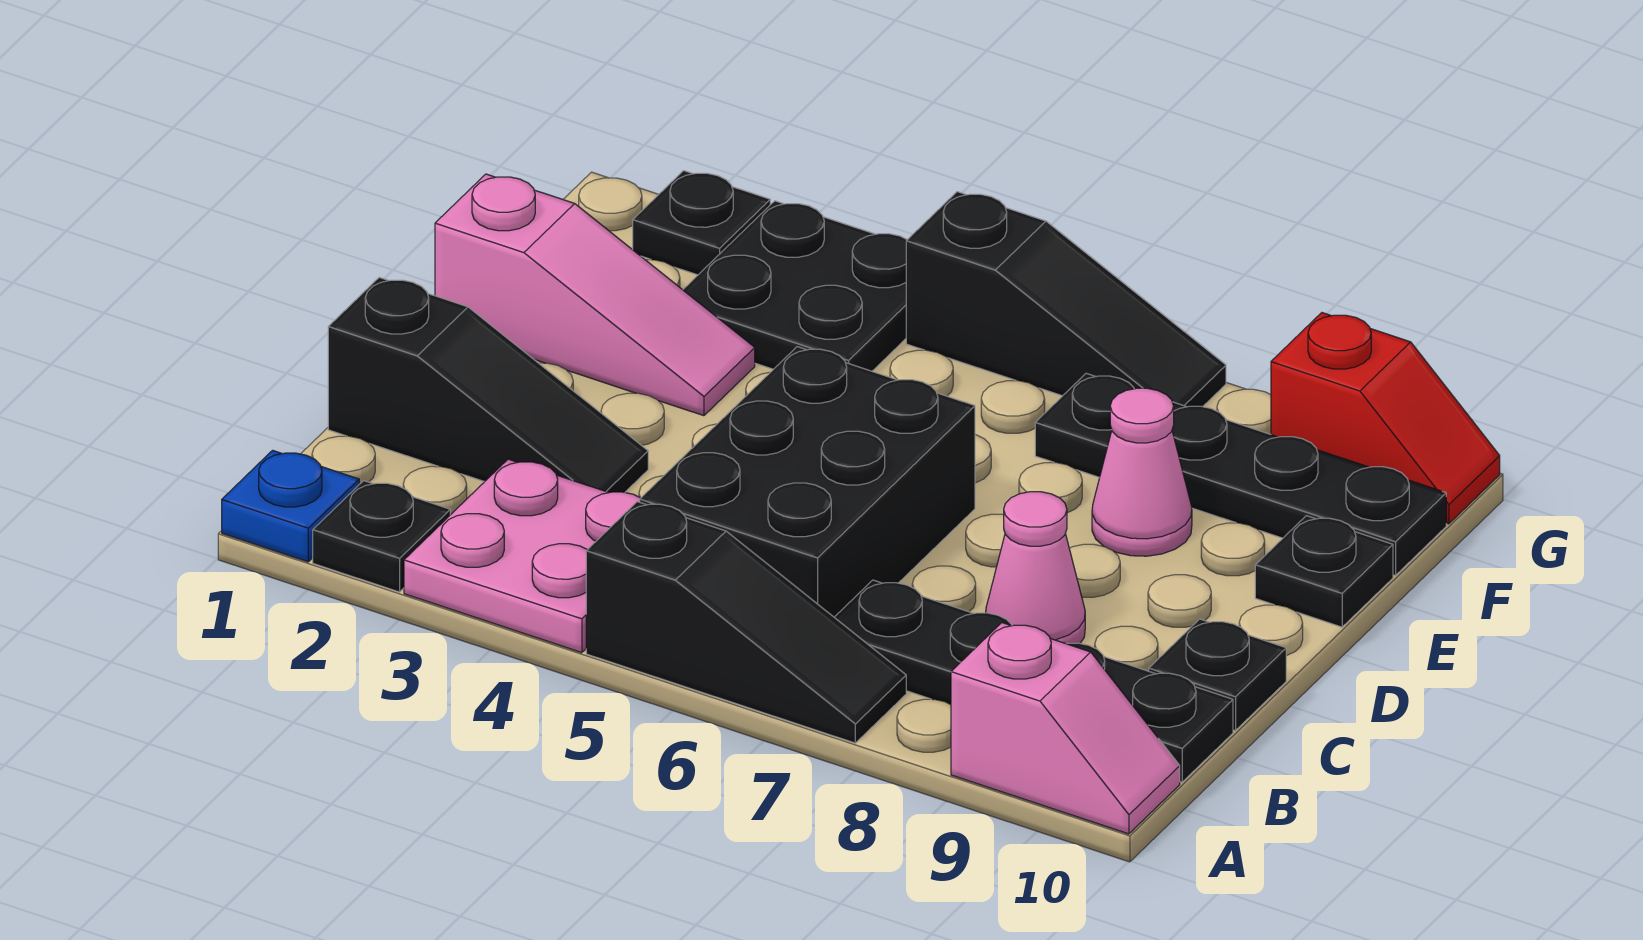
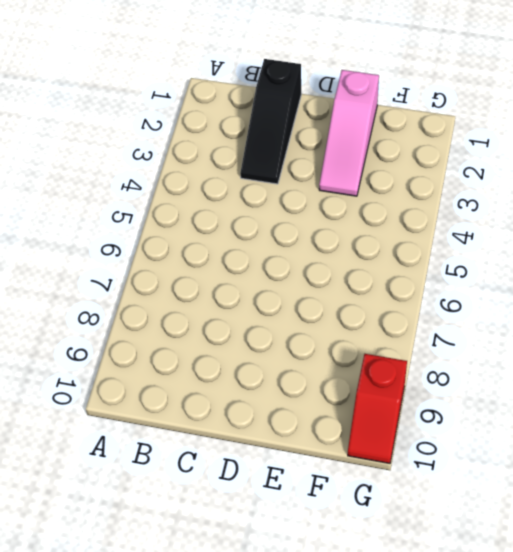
none -> blue plate A1 level 1
none -> black plate A2 level 1
none -> pink plate A3:B4 level 1

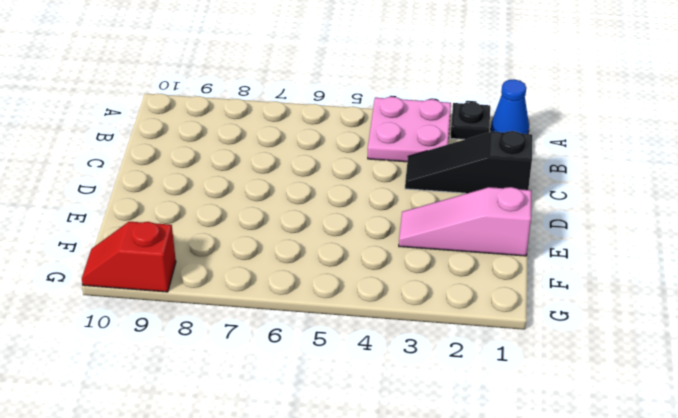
blue cone A1 level 1 -> blue plate A1 level 1
none -> black slope A5:A7 level 1 top 5
none -> pink slope A9:A10 level 1 top 9
none -> black brick B5:D6 level 1

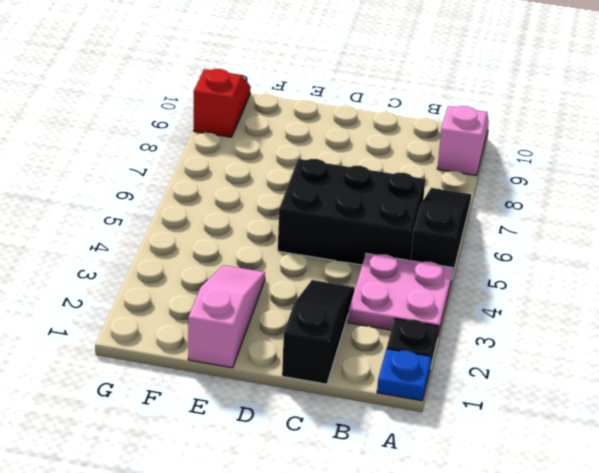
none -> black plate B7:B10 level 1
none -> pink cone C8 level 1
none -> black plate C10 level 1

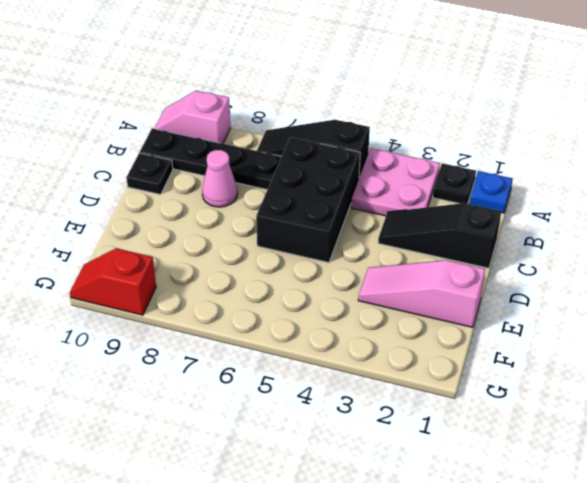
none -> pink cone E8 level 1
none -> black plate E10 level 1
none -> black plate F3:G4 level 1

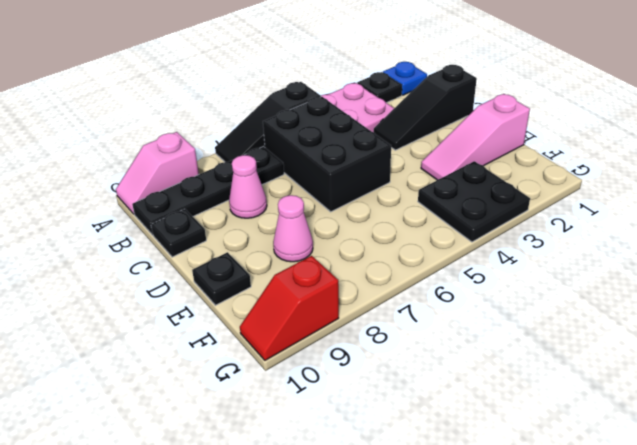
none -> black plate F7:F10 level 1
none -> black plate G2 level 1
none -> black slope G5:G7 level 1 top 5

